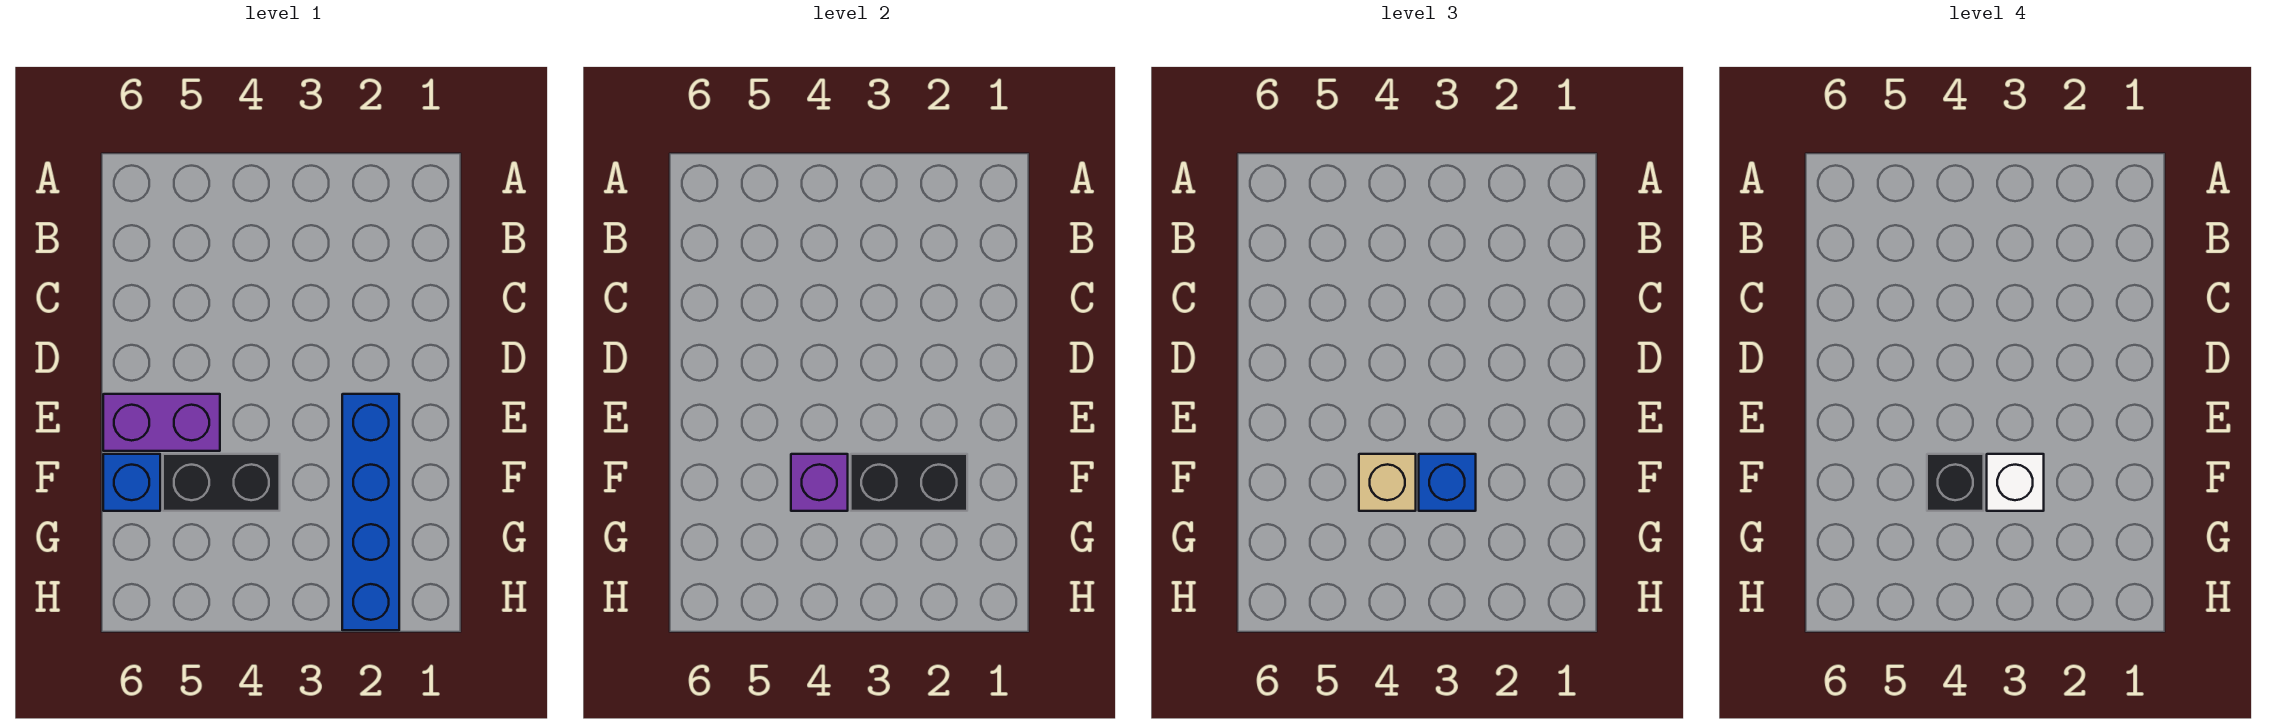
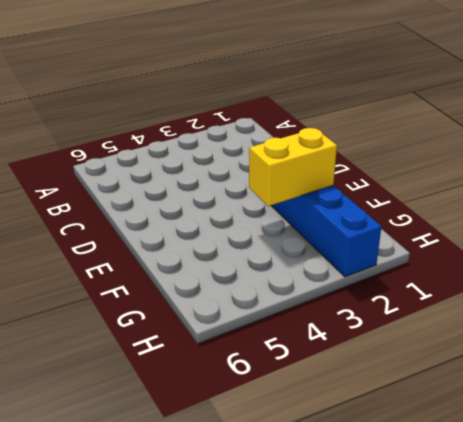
yellow brick F2:F3 level 2 -> black brick F2:F3 level 2
none -> purple brick E5:E6 level 1
none -> black brick F4:F5 level 1

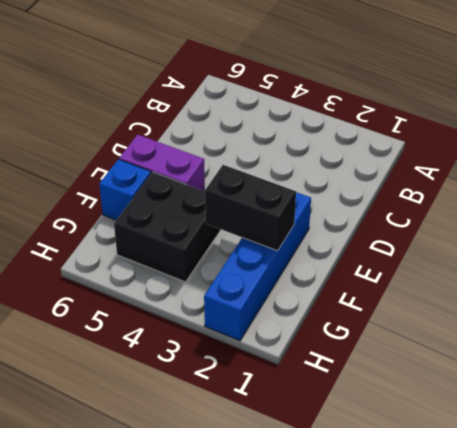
black brick F4:G5 level 1 -> black brick F4:F5 level 1
none -> purple brick F4 level 2
none -> blue brick F3 level 3

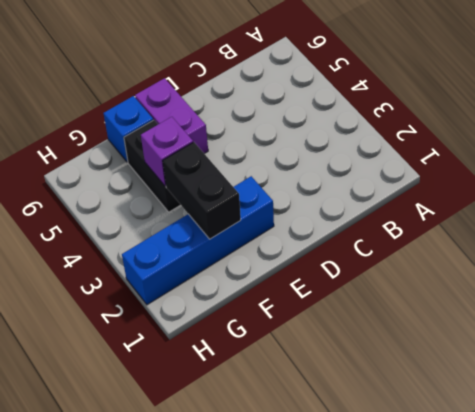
none -> blue brick F3 level 3
none -> tan brick F4 level 3

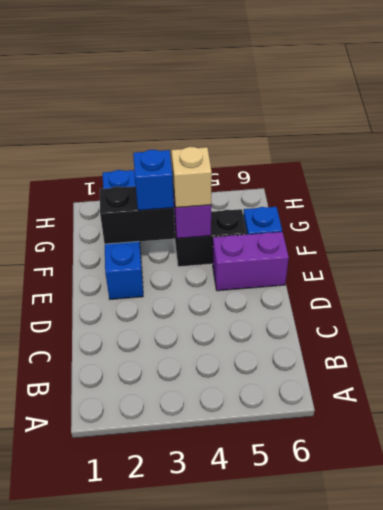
none -> white brick F3 level 4
none -> black brick F4 level 4

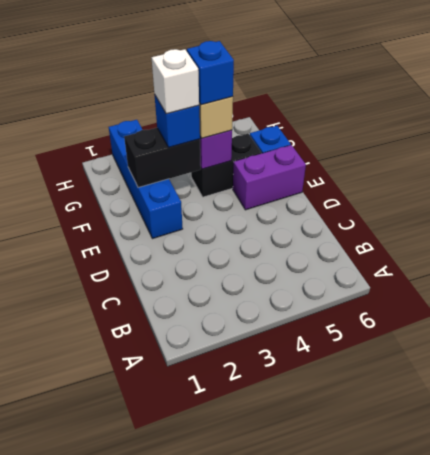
blue brick F4 level 4 -> black brick F4 level 4

